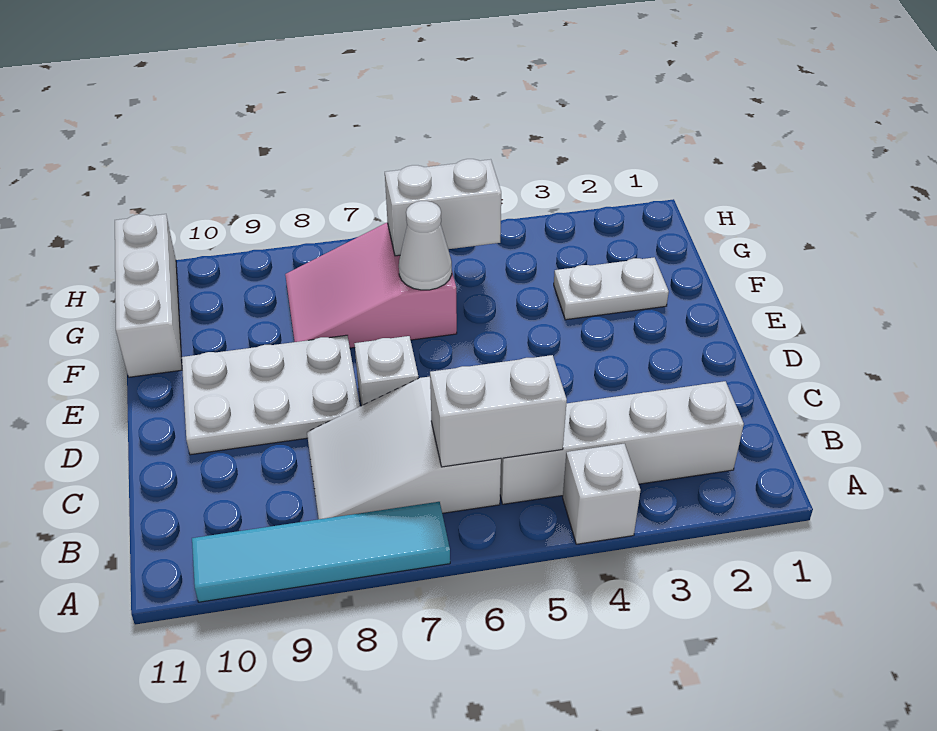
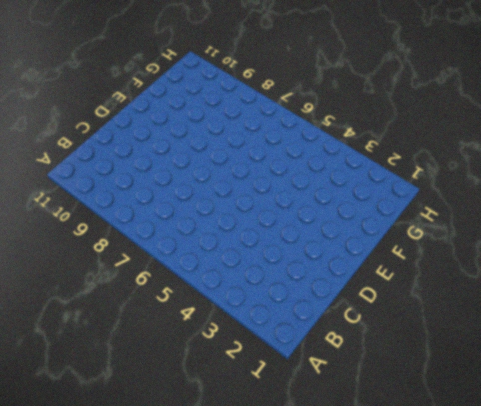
none -> white brick A4 level 1
none -> cyan tile A7:A10 level 1
none -> white brick B2:B5 level 1

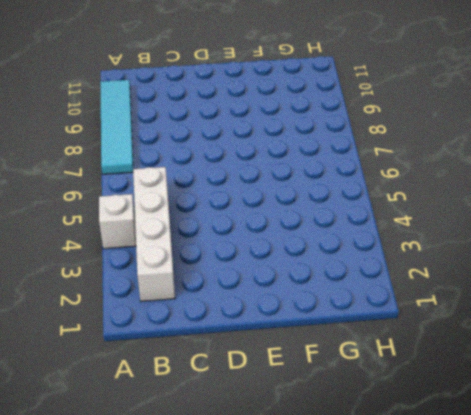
none -> white slope B6:C8 level 1 top 6
none -> white brick D7 level 1
none -> white plate D8:E10 level 1

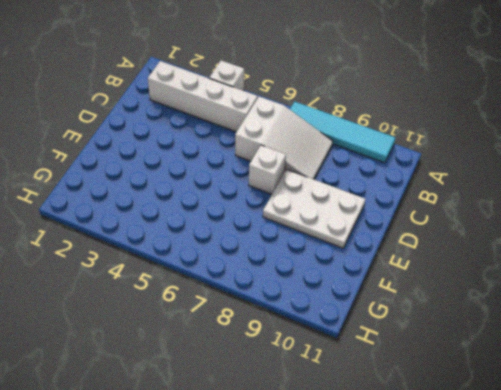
none -> white plate F2:F3 level 1
none -> pink slope F6:G8 level 1 top 6
none -> white brick F11:H11 level 1

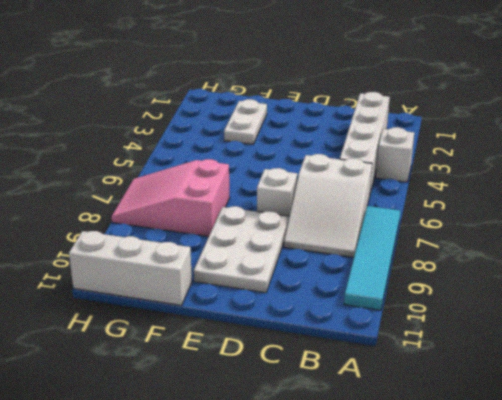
pink slope F7:H8 level 1 top F -> pink slope F6:G8 level 1 top 6
none -> white brick B5:B6 level 2
none -> white cone F6 level 2
none -> white brick G5:G6 level 2

